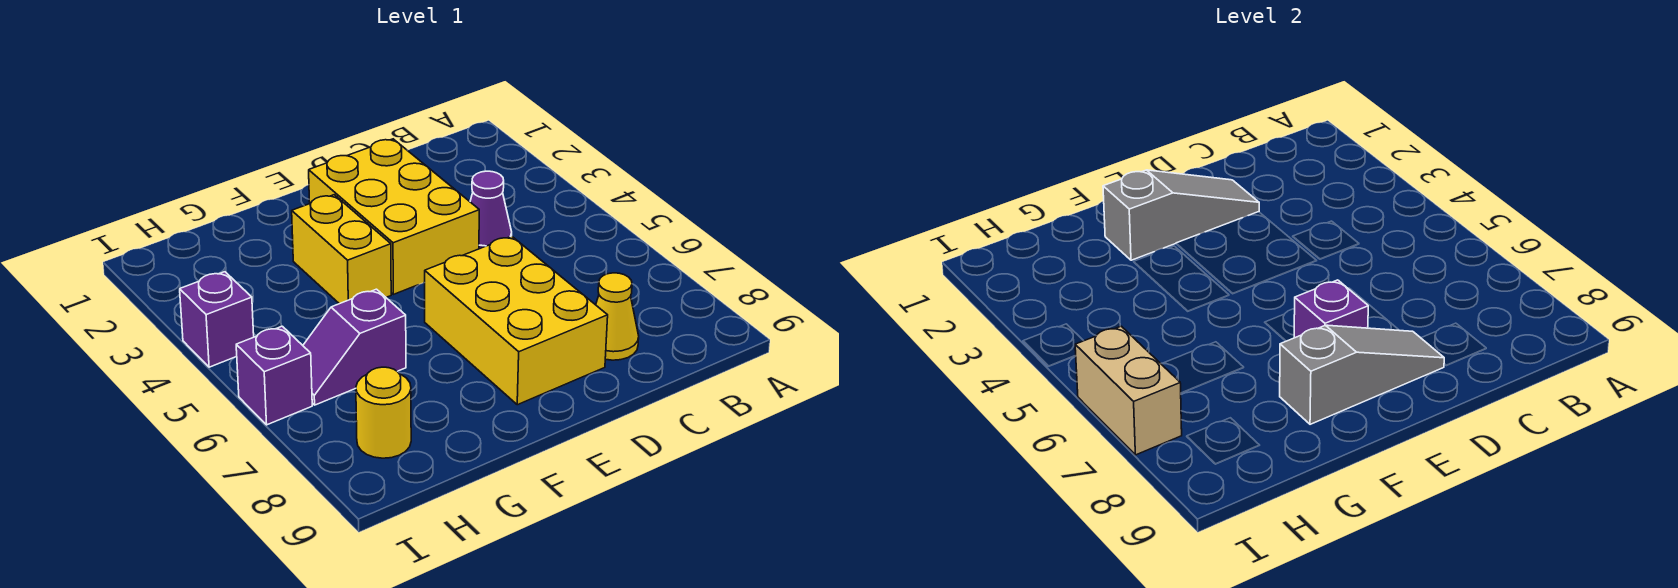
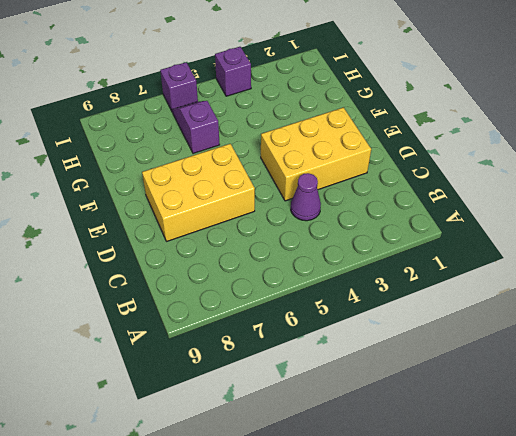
none -> yellow cone C8 level 1
none -> yellow brick F3:F4 level 1
none -> yellow round brick H8 level 1

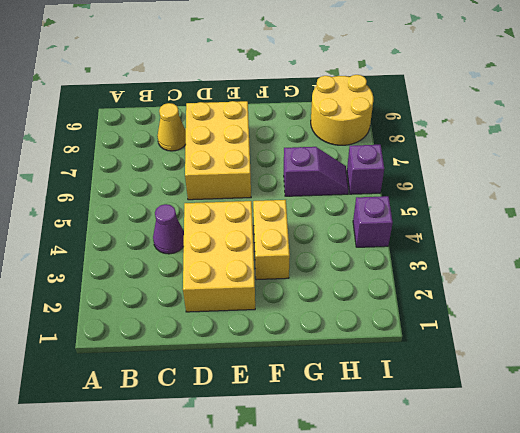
yellow round brick H8:I9 level 1 -> yellow round brick H8 level 1
none -> grey slope D2:F2 level 2 top F
none -> grey slope D8:F8 level 2 top F
none -> purple brick E7 level 2

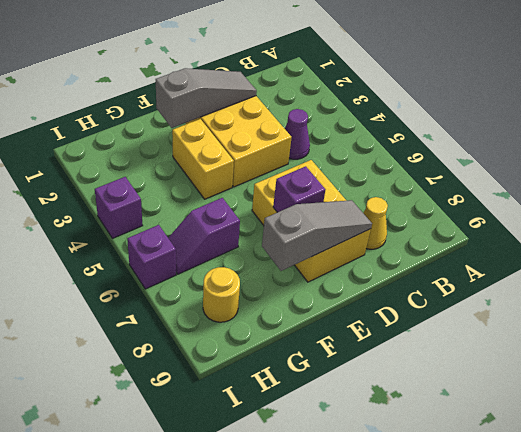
none -> tan brick I6:I7 level 2

